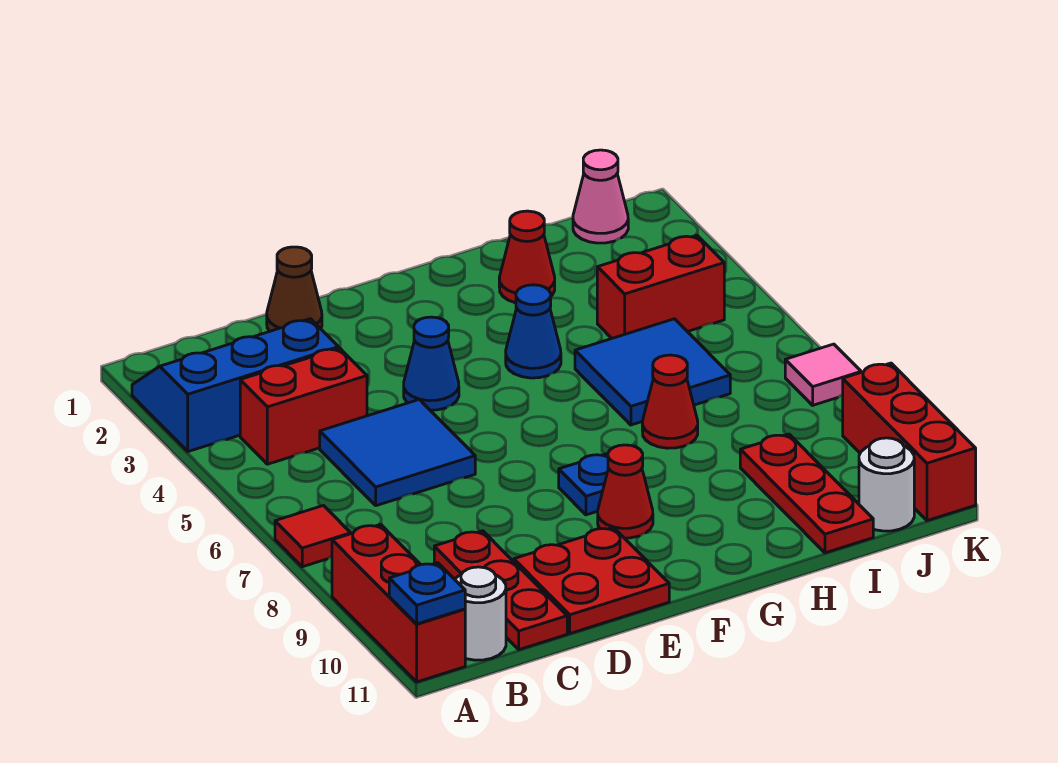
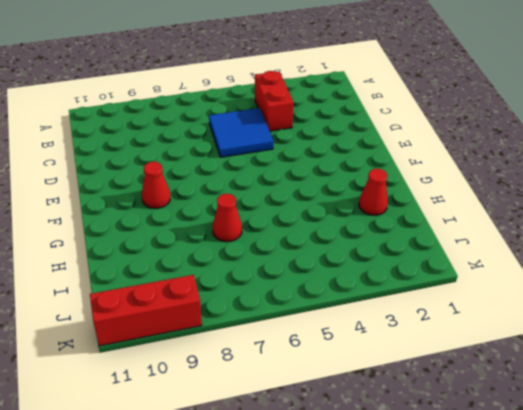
none -> blue slope A2:C3 level 1 top 3
none -> red tile A7 level 1
none -> red brick A9:A11 level 1

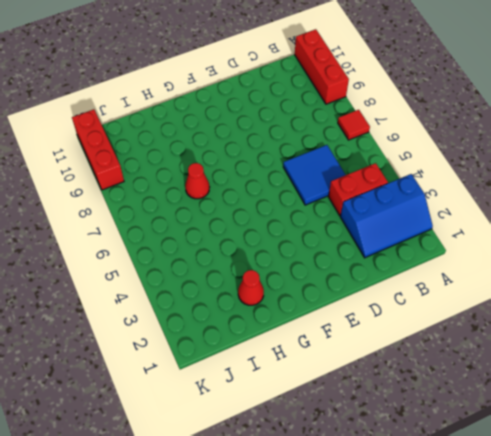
none -> white round brick B11 level 1
none -> red plate C9:C11 level 1
none -> brown cone D1 level 1

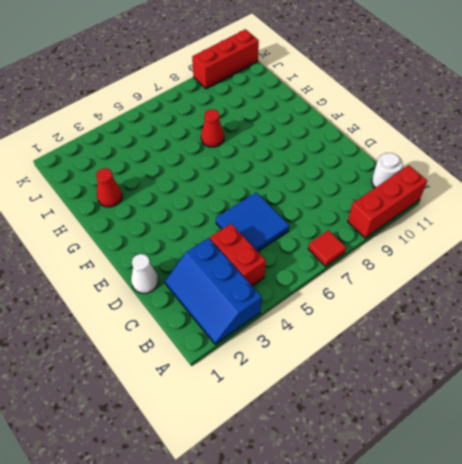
white cone D1 level 1 -> brown cone D1 level 1
none -> red plate C9:C11 level 1
none -> red plate D10:E11 level 1
none -> blue cone E4 level 1

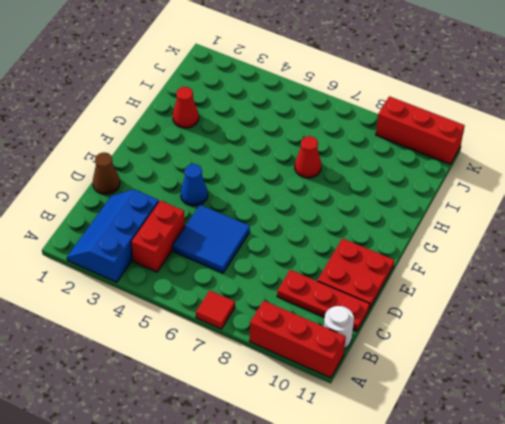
none -> blue plate F8 level 1
none -> red cone F9 level 1
none -> blue cone G4 level 1

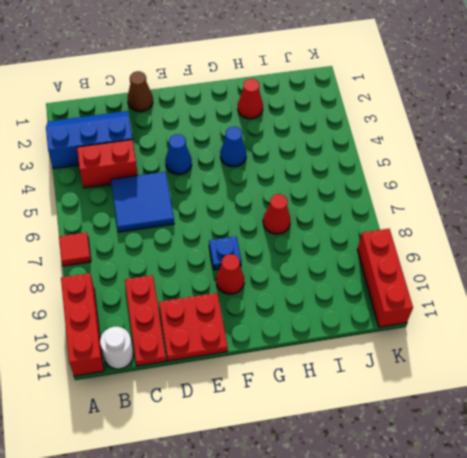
none -> blue tile H5:I6 level 1
none -> red brick I4:J4 level 1
none -> red plate I9:I11 level 1

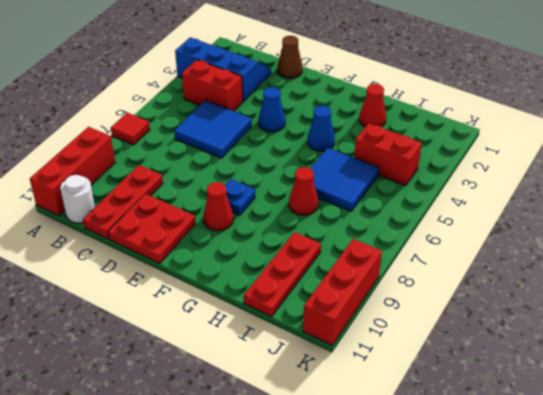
none -> pink cone J1 level 1
none -> white round brick J11 level 1
none -> pink tile K7 level 1

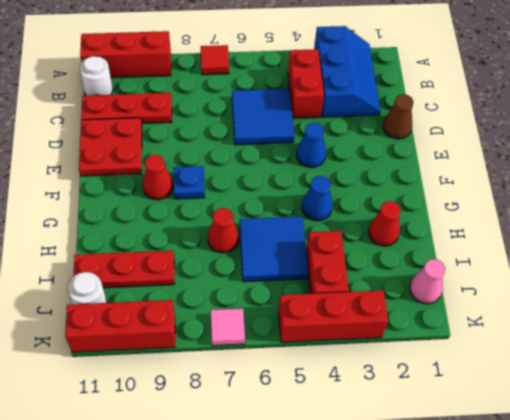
red brick K3:K5 level 1 -> none
none -> blue plate A11 level 2

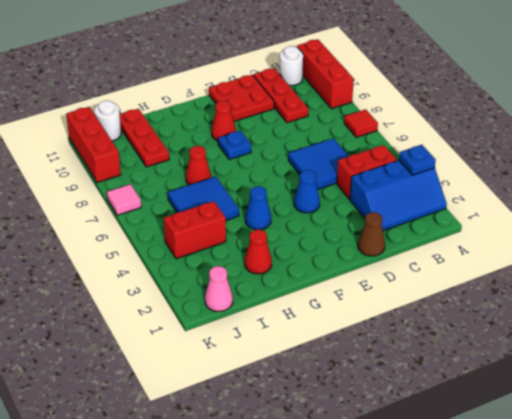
blue plate A3 level 2 -> blue plate A11 level 2

